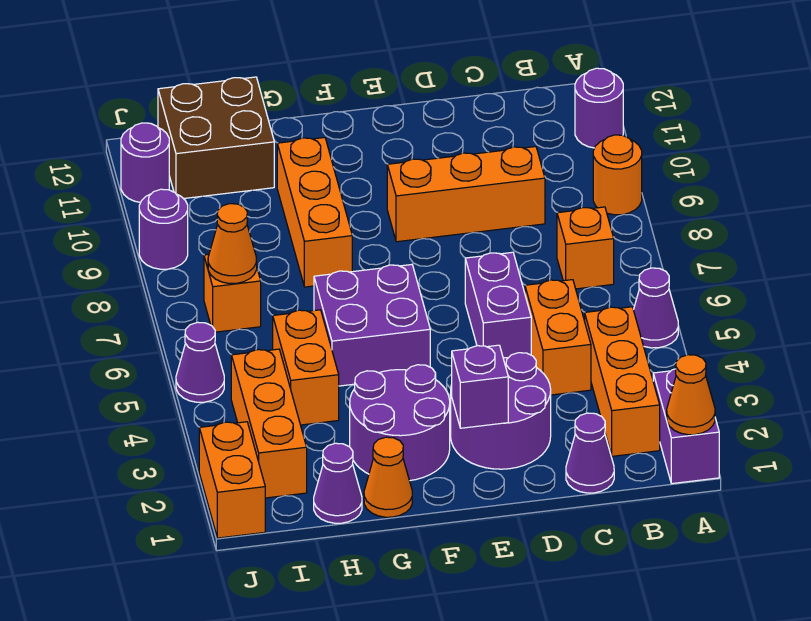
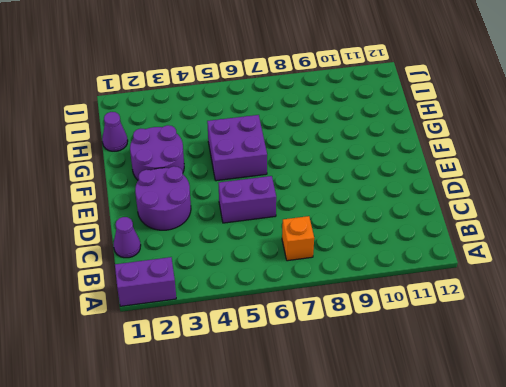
none -> purple cone A5 level 1
none -> orange round brick A9 level 1
none -> purple round brick A11 level 1

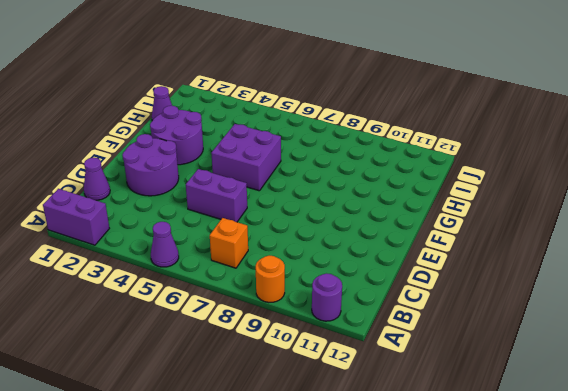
none -> orange brick B2:B4 level 1
none -> orange brick C4:C5 level 1
none -> orange brick C9:E9 level 1

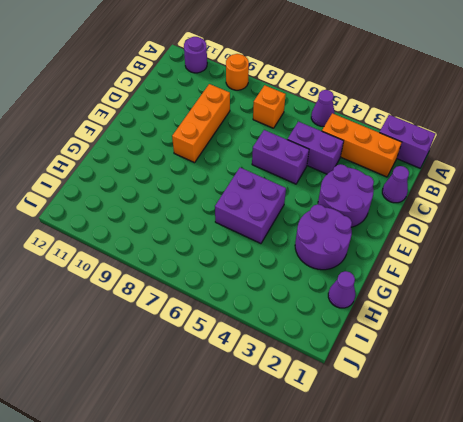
purple brick C4:C5 level 1 -> orange brick C4:C5 level 1
none -> orange cone G1 level 1
none -> orange brick G8:G10 level 1
none -> orange brick H4:H5 level 1

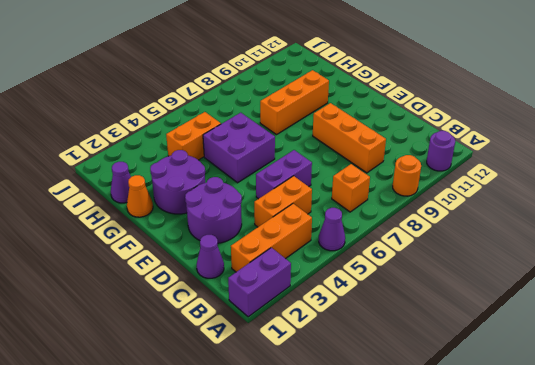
none -> brown brick H11:I12 level 1
none -> orange brick I2:I4 level 1
none -> orange brick I7 level 1

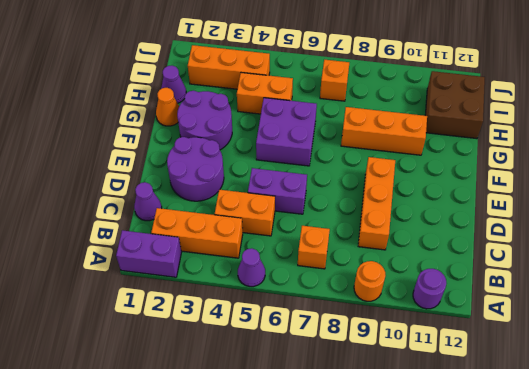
none -> orange brick J1:J2 level 1
none -> purple cone J5 level 1
none -> purple round brick J9 level 1

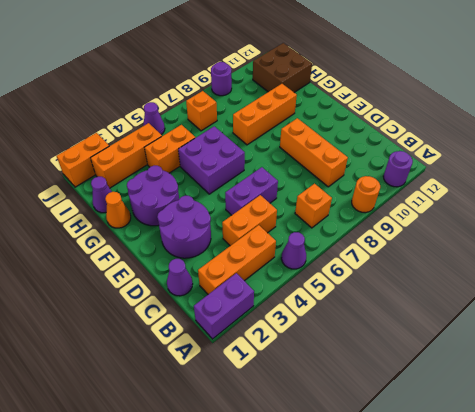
none -> purple round brick J11 level 1
none -> orange cone A1 level 2
none -> purple brick E2 level 2

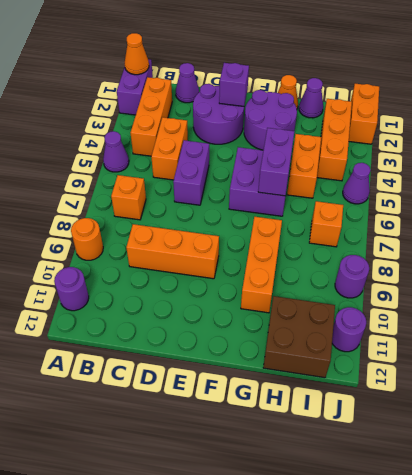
purple brick G5:G6 level 2 -> none
none -> orange cone I7 level 2

